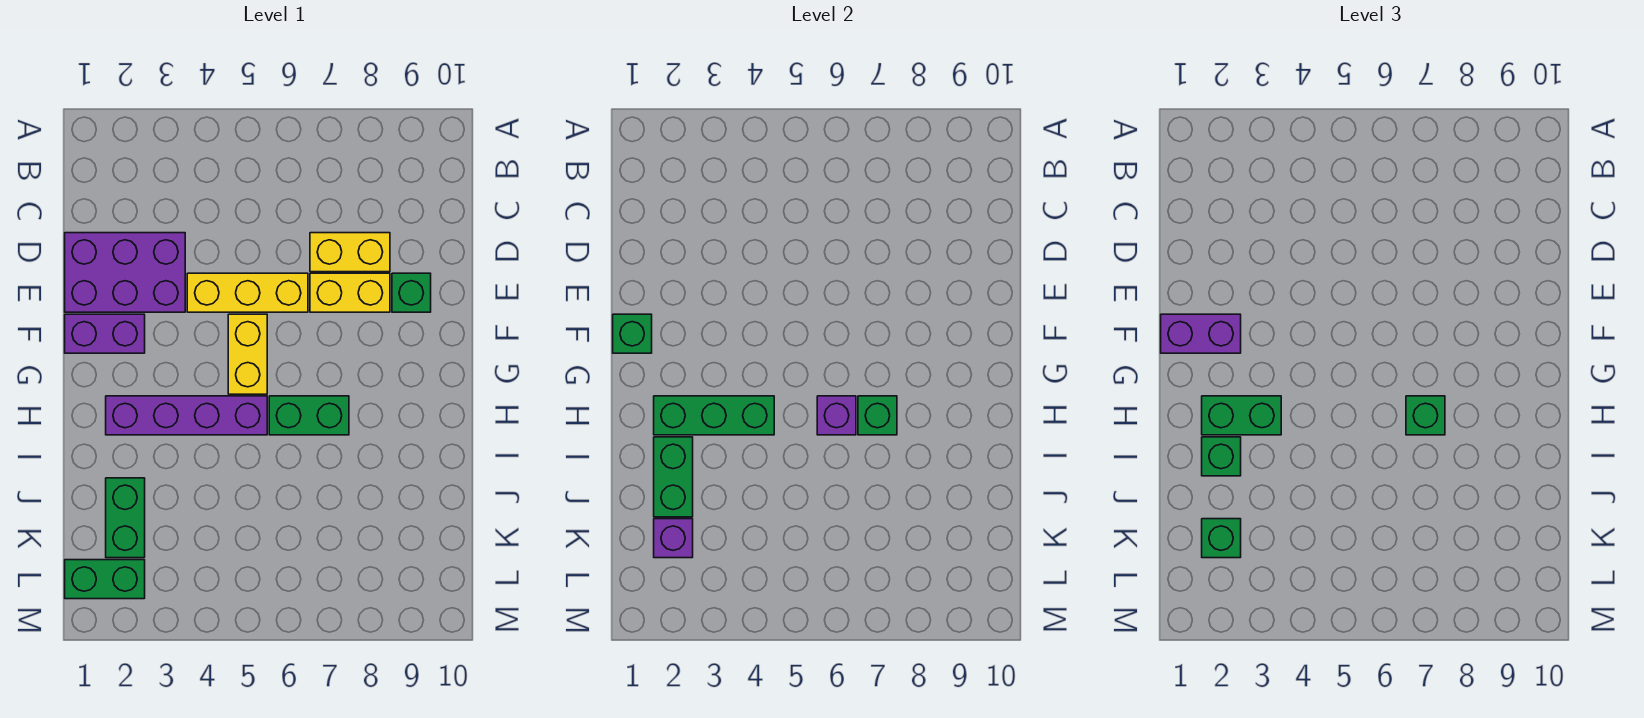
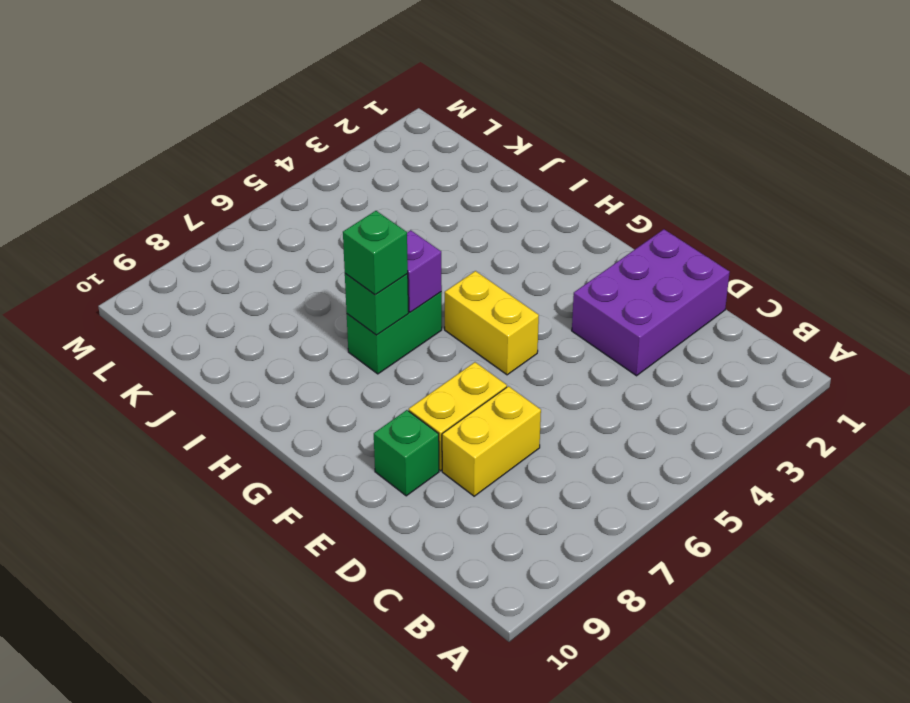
none -> yellow brick E4:E6 level 1
none -> purple brick F1:F2 level 1
none -> purple brick H2:H5 level 1

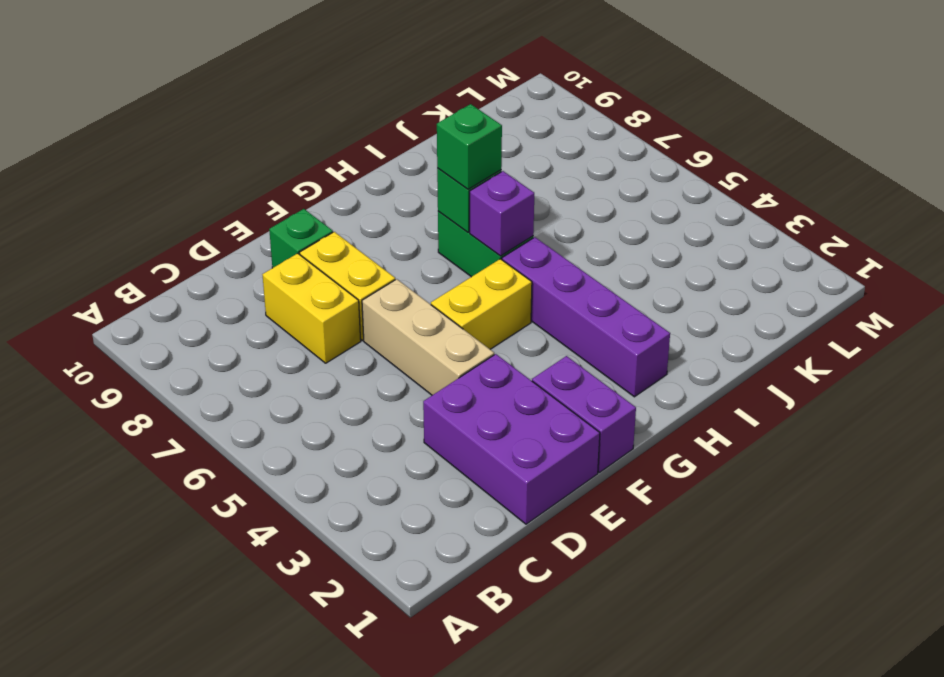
tan brick E4:E6 level 1 -> yellow brick E4:E6 level 1
none -> green brick J2:K2 level 1
none -> green brick L1:L2 level 1
none -> green brick F1 level 2

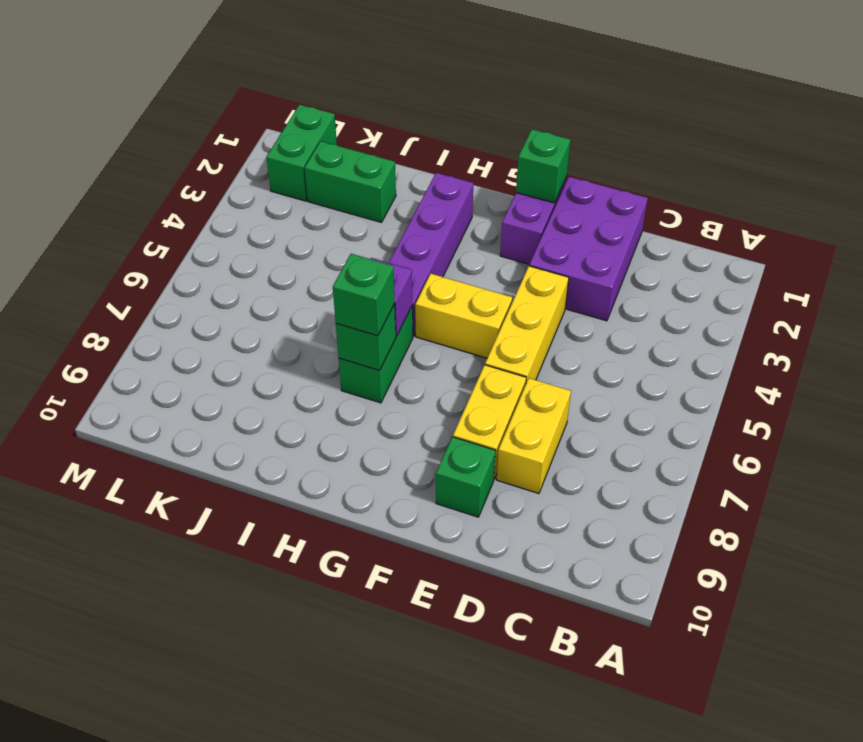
none -> green brick H2:H4 level 2
none -> green brick I2:J2 level 2
none -> purple brick K2 level 2

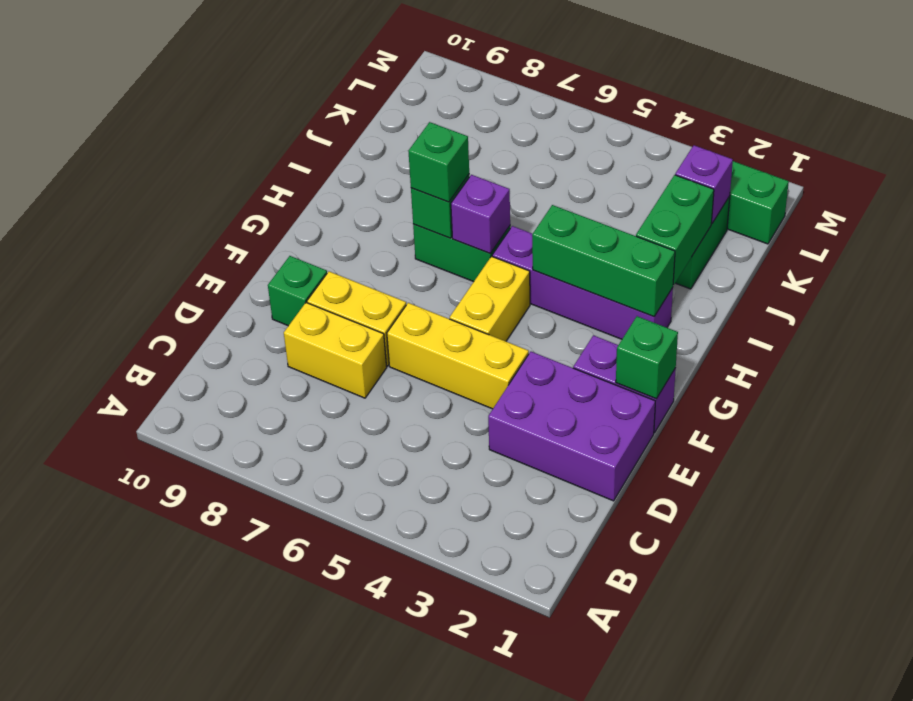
none -> purple brick F1:F2 level 3
none -> green brick H2:H3 level 3
none -> green brick I2 level 3

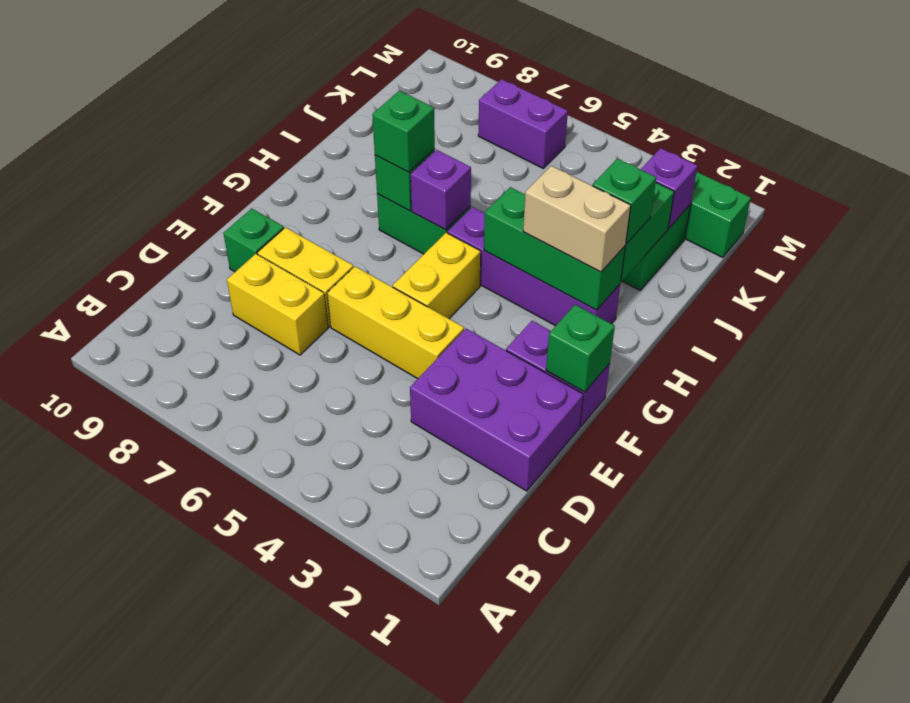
tan brick H2:H3 level 3 -> green brick H2:H3 level 3
purple brick L6:L7 level 1 -> purple brick F1:F2 level 3
none -> green brick K2 level 3

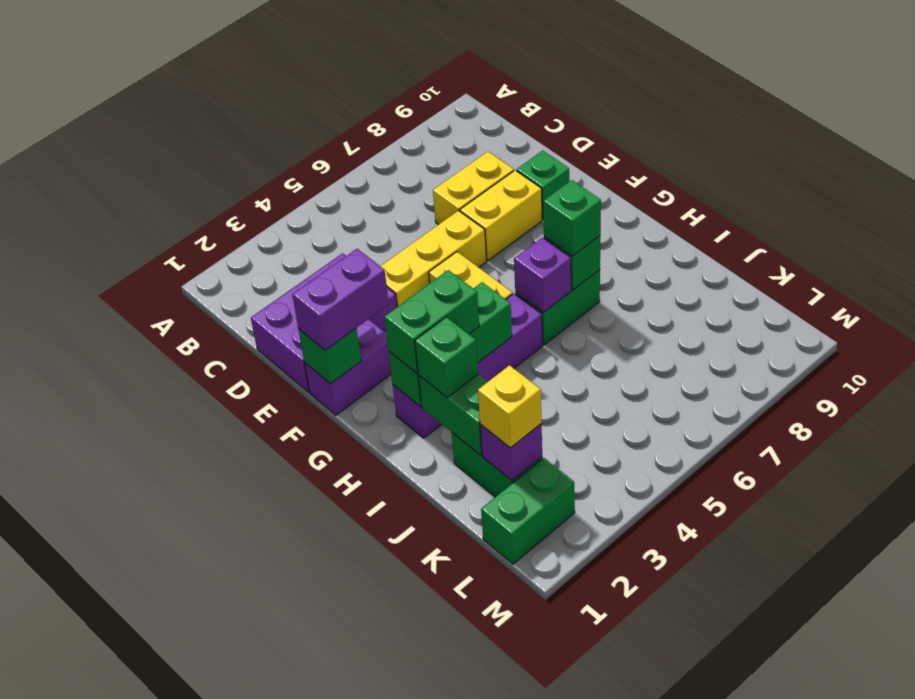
yellow brick K2 level 3 -> green brick K2 level 3

